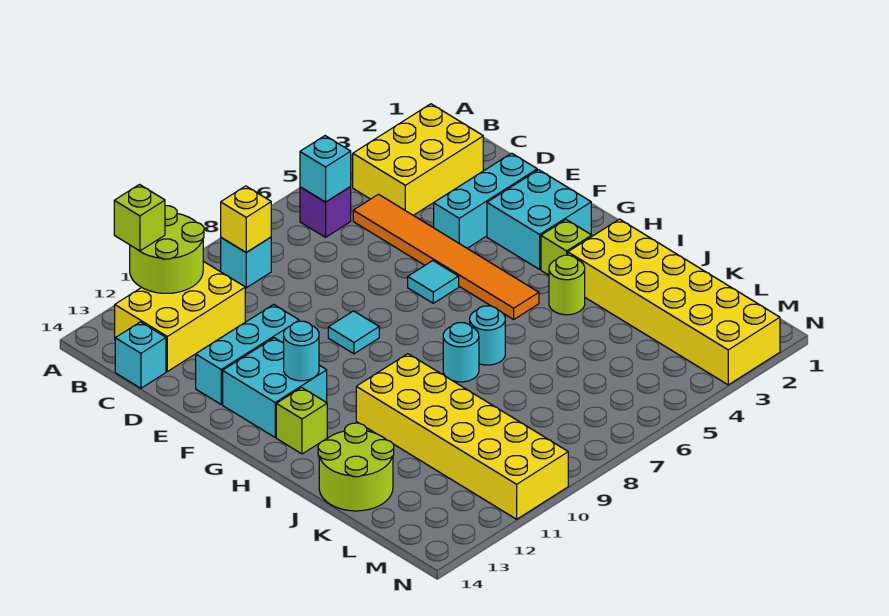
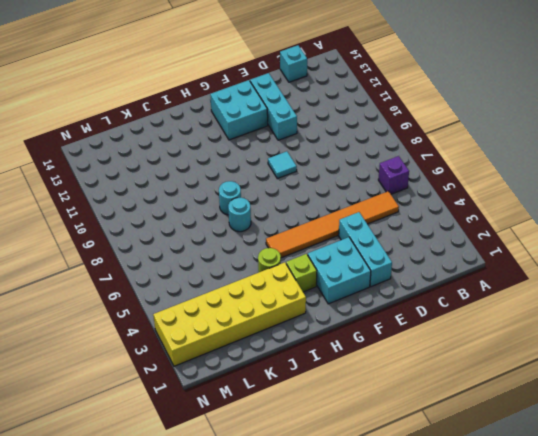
none -> yellow brick B2:C4 level 1
none -> cyan brick B9 level 1
none -> yellow brick B11:C13 level 1

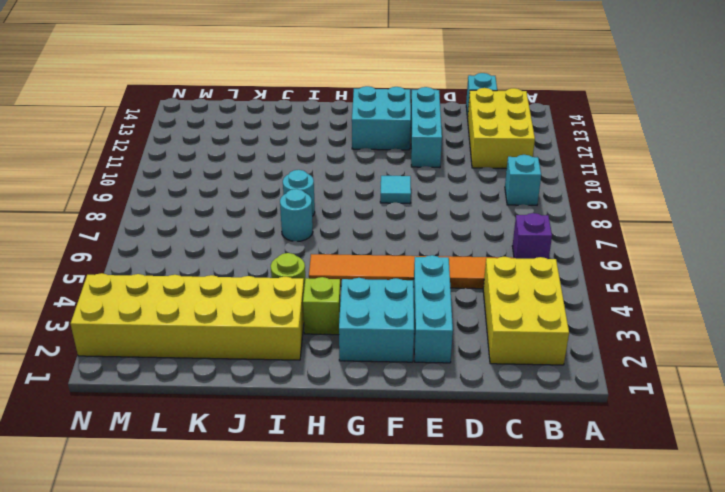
none -> cyan tile F6 level 1
none -> lime brick H13 level 1
none -> yellow brick I10:N11 level 1

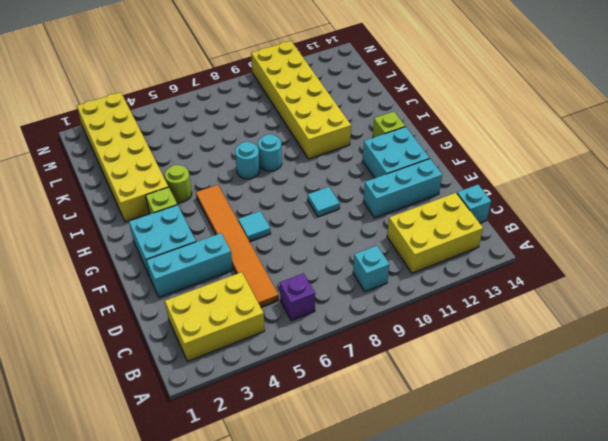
none -> lime round brick J13:K14 level 1
none -> lime round brick A11:B12 level 2
none -> cyan brick B6 level 2

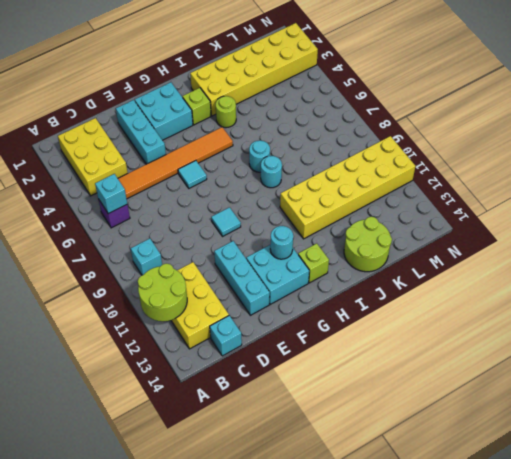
none -> yellow brick B9 level 2
none -> lime brick A12 level 3

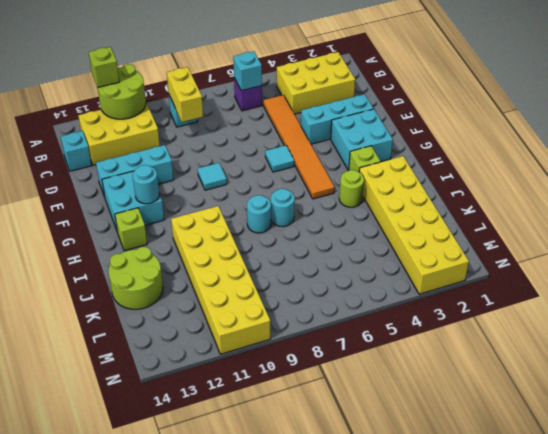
yellow brick B9:C9 level 2 -> yellow brick B9 level 2

